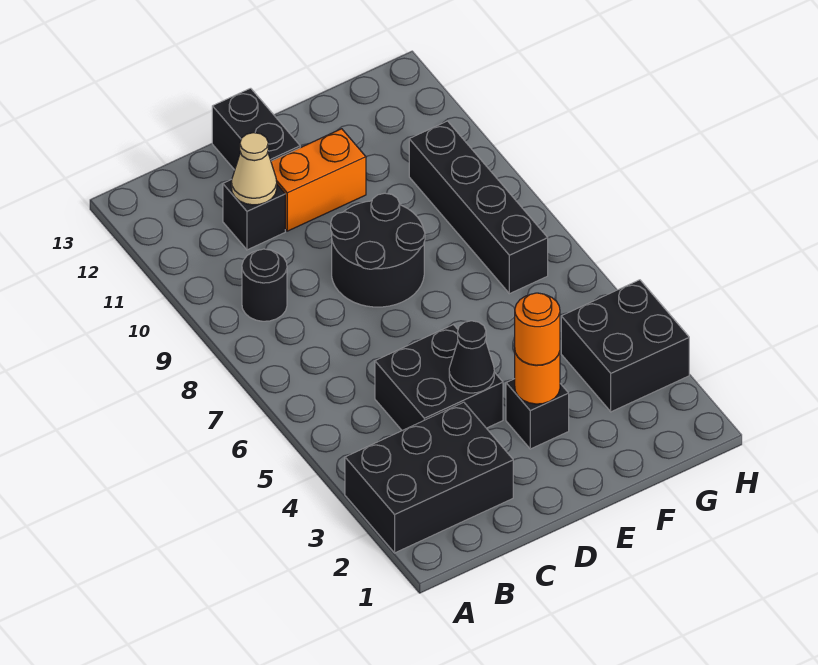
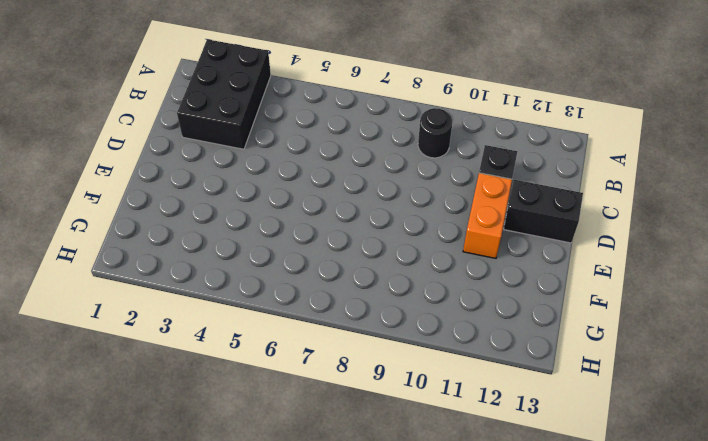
none -> black brick C4:D5 level 1
none -> black round brick D8:E9 level 1
none -> black brick E3 level 1

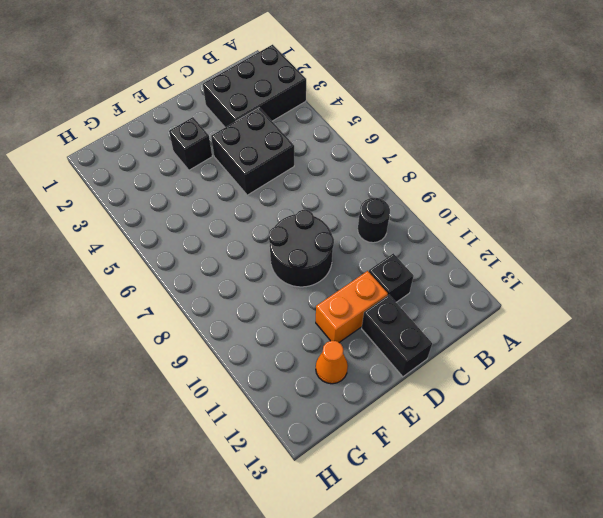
orange cone F12 level 1 -> none
none -> black brick G3:H4 level 1
none -> black brick G7:G10 level 1
none -> tan cone C11 level 2

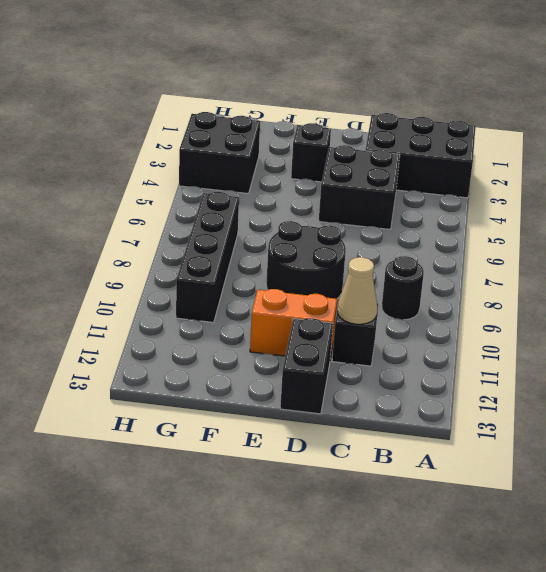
none -> black cone D4 level 2
none -> orange round brick E3 level 2
none -> orange round brick E3 level 3

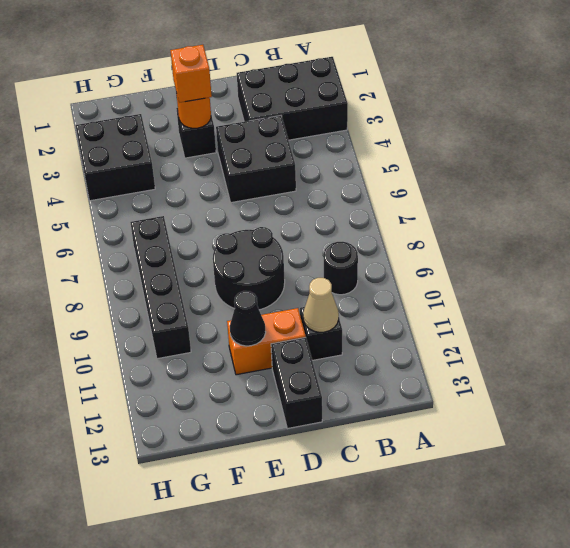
orange brick E3 level 3 -> orange round brick E3 level 3
black cone E11 level 2 -> black cone D4 level 2

